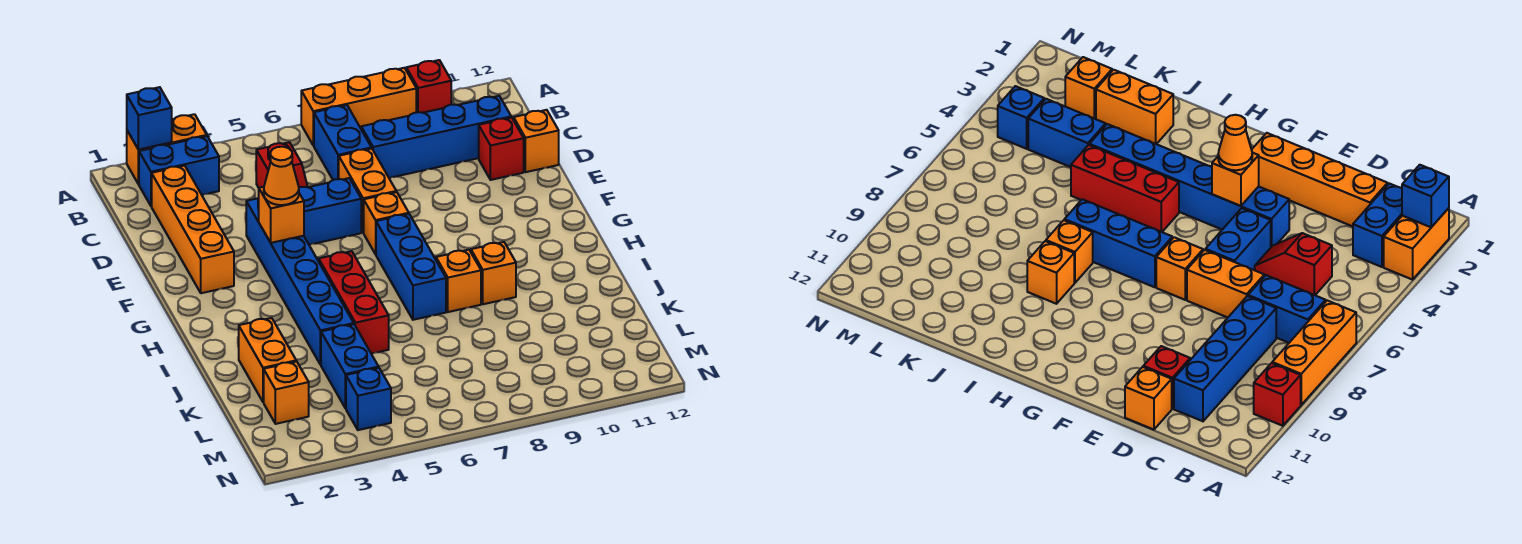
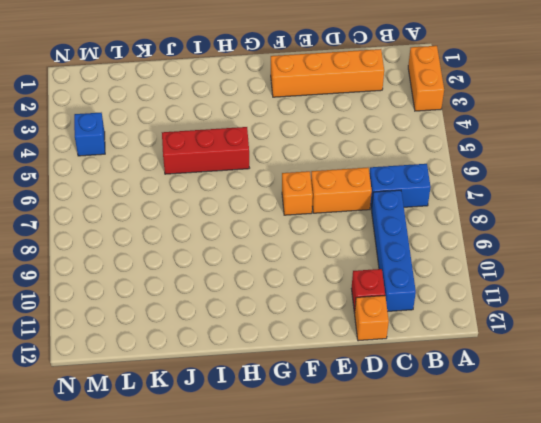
none -> orange brick A7:A9 level 1
none -> red brick A10 level 1
none -> blue brick B2:B3 level 1

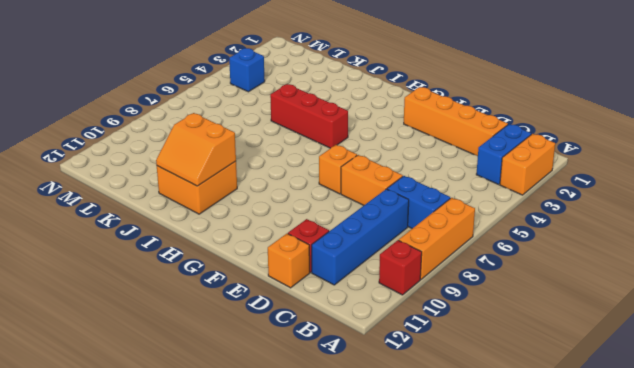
orange brick I10:J11 level 1 -> none
orange slope I10:J11 level 2 top 10 -> none
none -> red slope C5:D5 level 1 top C
none -> blue brick E4:J4 level 1
none -> blue brick E5:E6 level 1

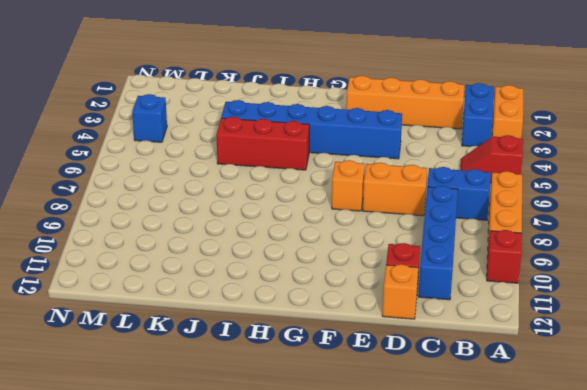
red slope A5:B5 level 1 top A -> red slope C5:D5 level 1 top C
none -> blue brick E5:E6 level 1
none -> blue brick G7:I7 level 1
none -> orange brick I8 level 1

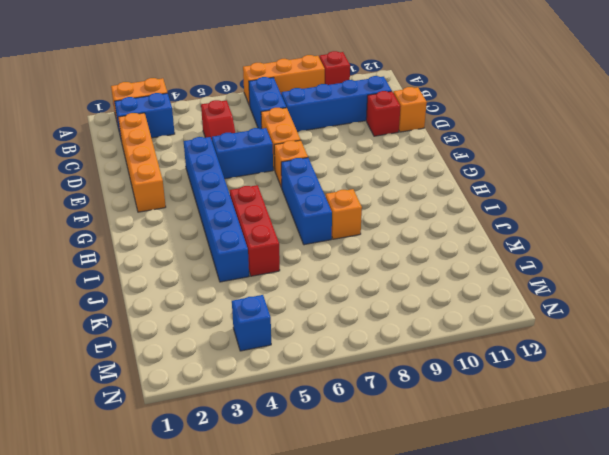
none -> orange brick I9 level 1
none -> orange brick J2:K2 level 1
none -> blue brick K4:L4 level 1

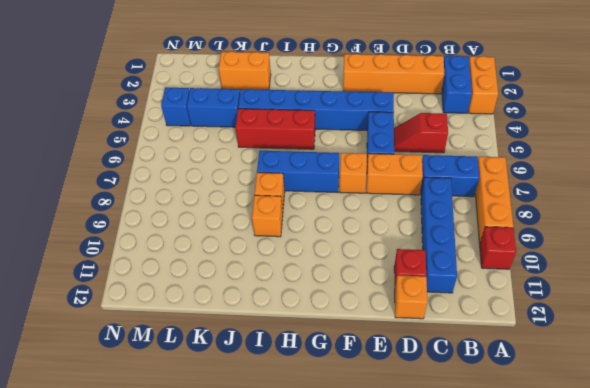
none -> orange brick L2 level 1
none -> blue brick A2 level 2
none -> orange brick F4 level 2

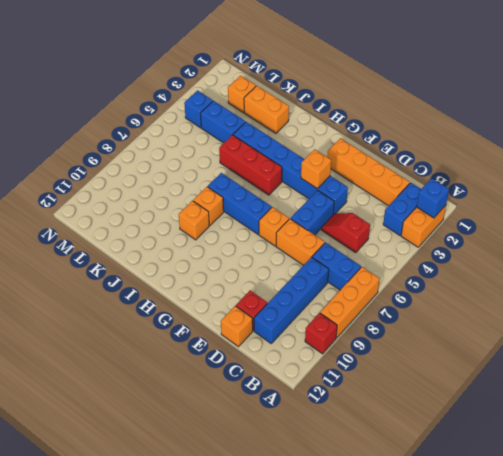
none -> orange cone F4 level 3

